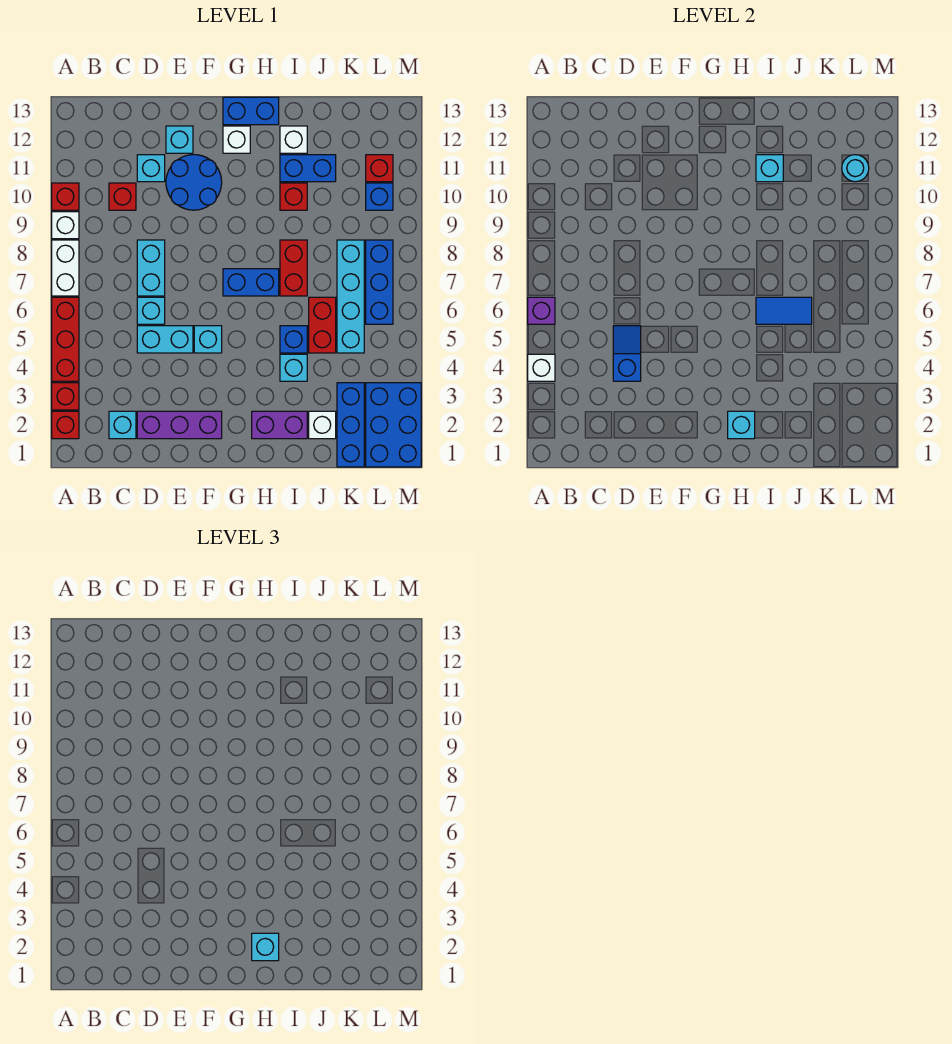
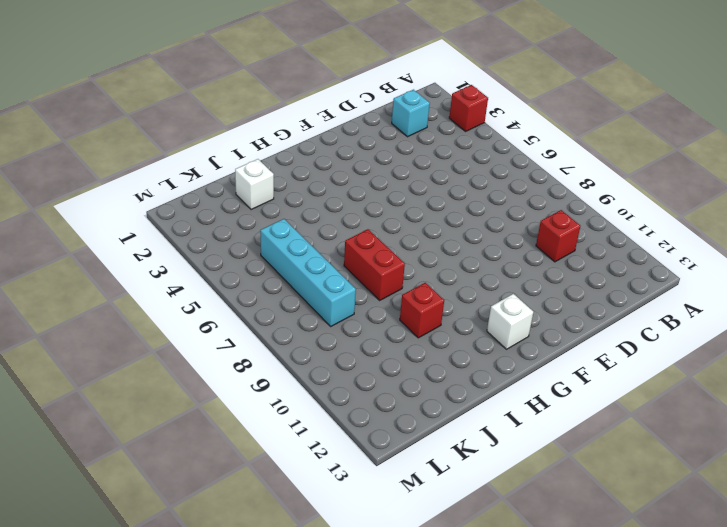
none -> red brick A2 level 1
none -> red brick A4:A6 level 1
none -> white brick A7:A8 level 1
none -> white brick A9 level 1

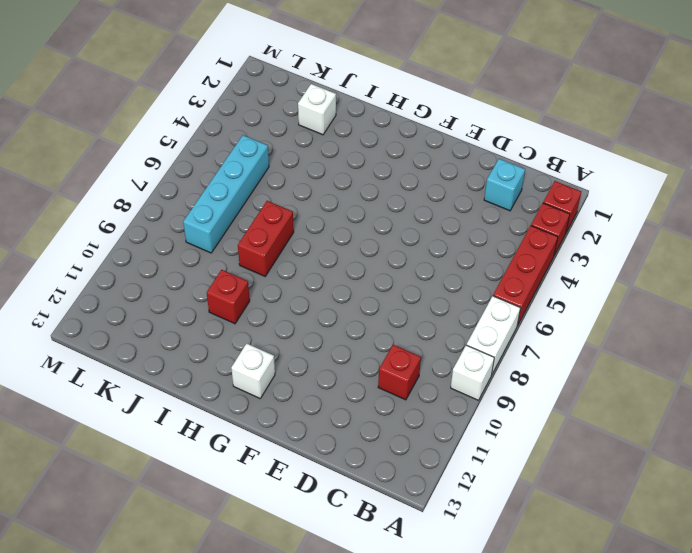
none -> red brick A10 level 1
none -> purple brick D2:F2 level 1
none -> cyan brick D5:E5 level 1
none -> cyan brick D6 level 1

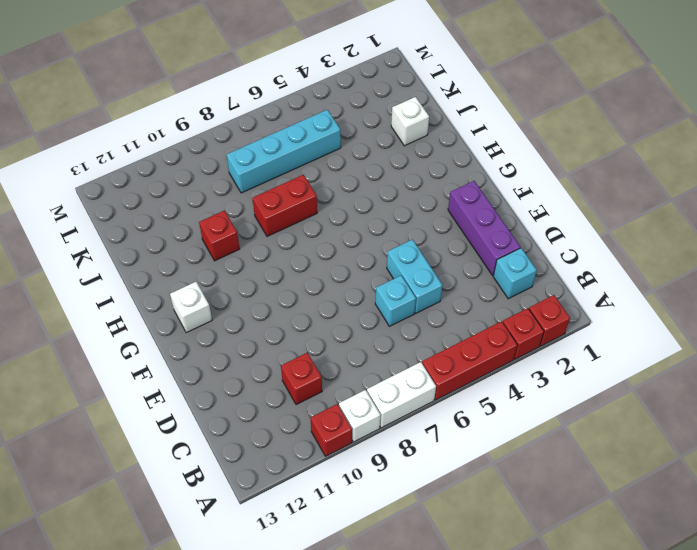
none -> cyan brick D7:D8 level 1
none -> cyan brick D11 level 1
none -> blue round brick E10:F11 level 1
none -> cyan brick E12 level 1

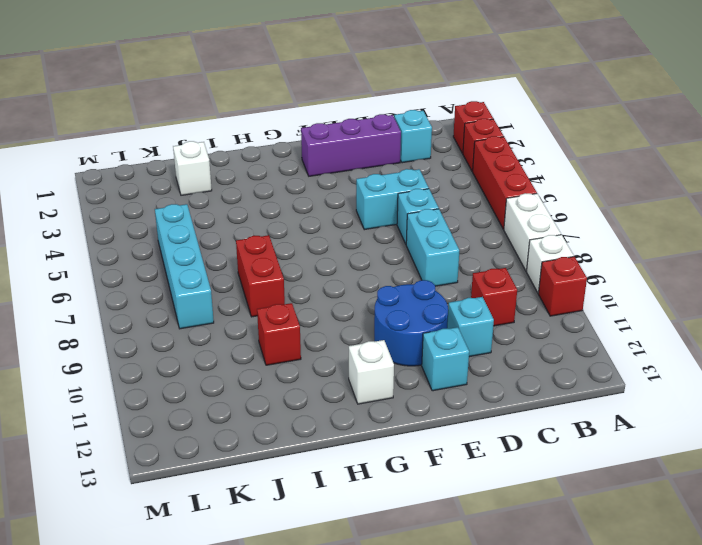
none -> cyan brick F5 level 1
none -> blue brick G7:H7 level 1
none -> blue brick G13:H13 level 1
none -> purple brick H2:I2 level 1

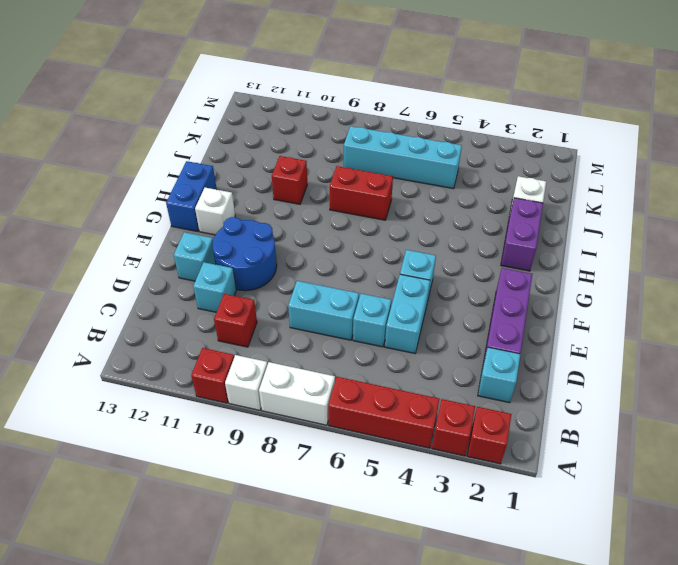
none -> blue brick G7:H7 level 1
none -> cyan brick I4 level 1
none -> blue brick I5 level 1
none -> blue brick I11:J11 level 1

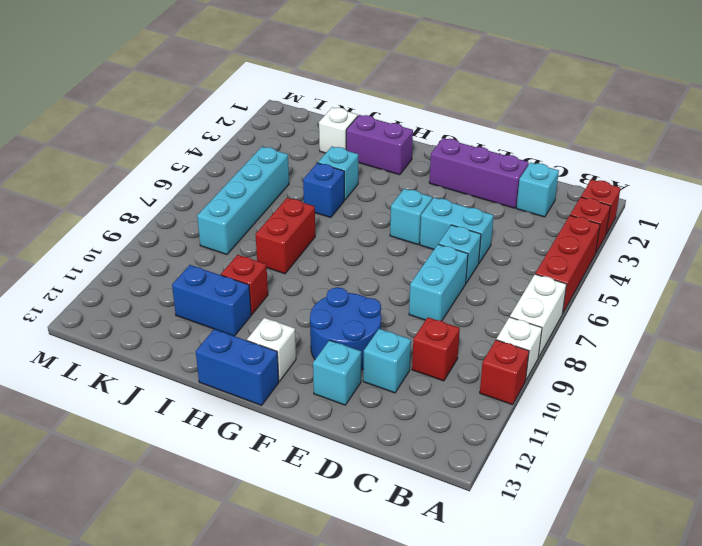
none -> blue brick G7:H7 level 1
none -> white brick I12 level 1
none -> red brick J5:J6 level 1
none -> blue brick K1:K3 level 1

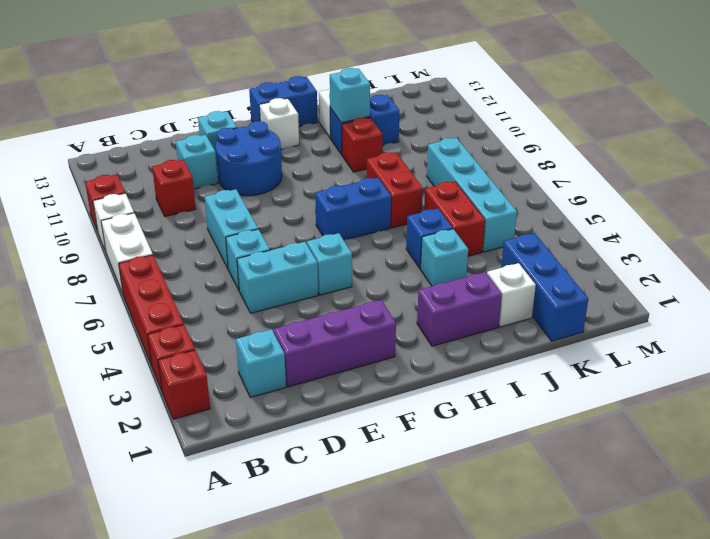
none -> blue brick L1:M3 level 1
none -> blue brick L6:L8 level 1
none -> blue brick L10 level 1
none -> red brick L11 level 1

